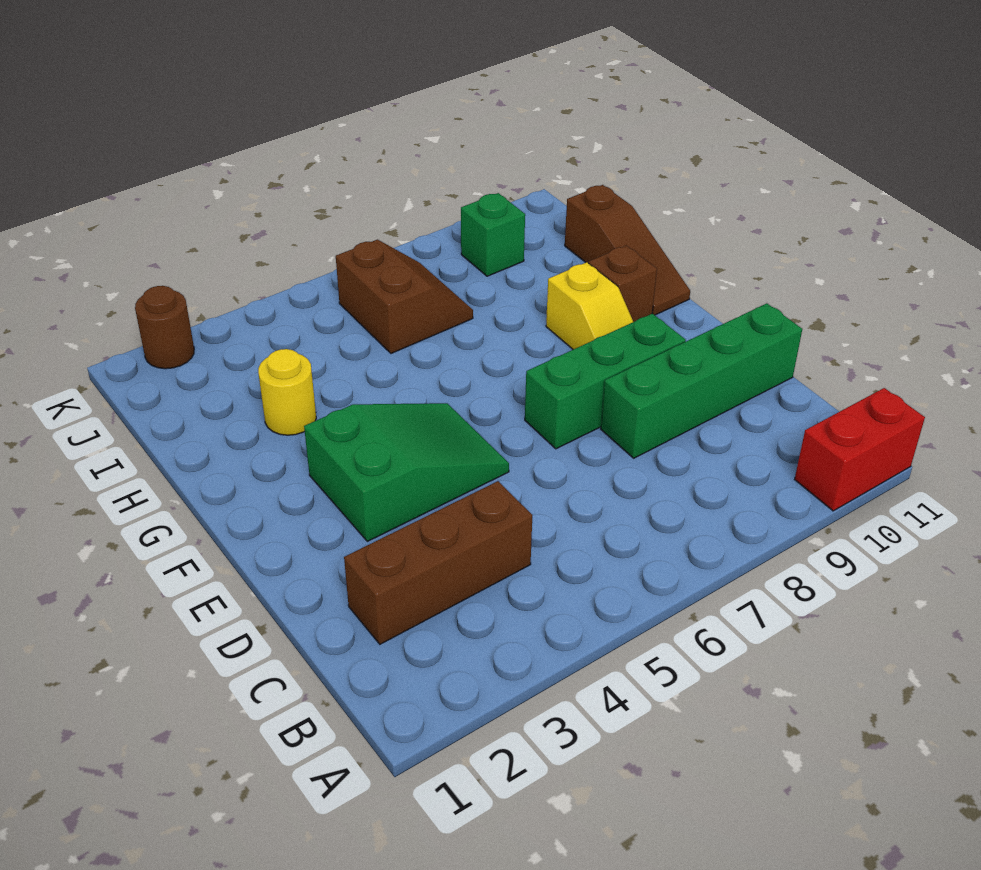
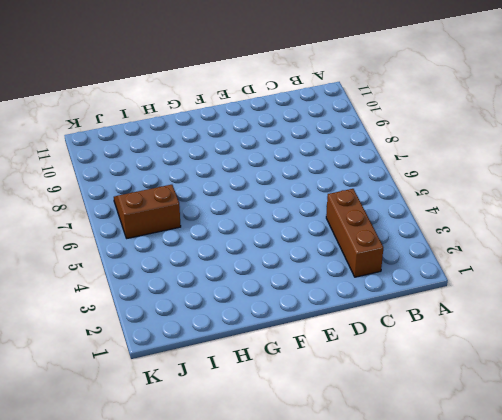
none -> red brick A10:A11 level 1
none -> green brick D8:D11 level 1
none -> green slope E3:F5 level 1 top 3

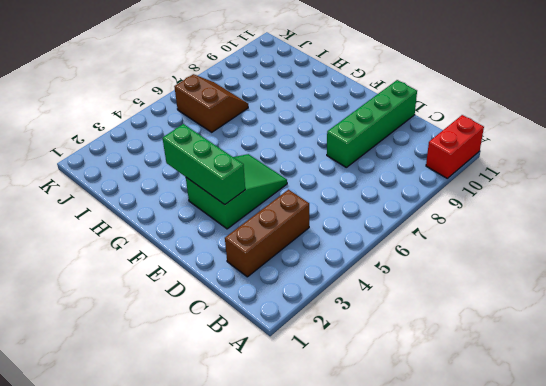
green brick E3:G3 level 2 -> green brick E7:E9 level 1
none -> yellow slope F9:G9 level 1 top G
none -> brown brick G10 level 1
none -> brown slope G11:I11 level 1 top I

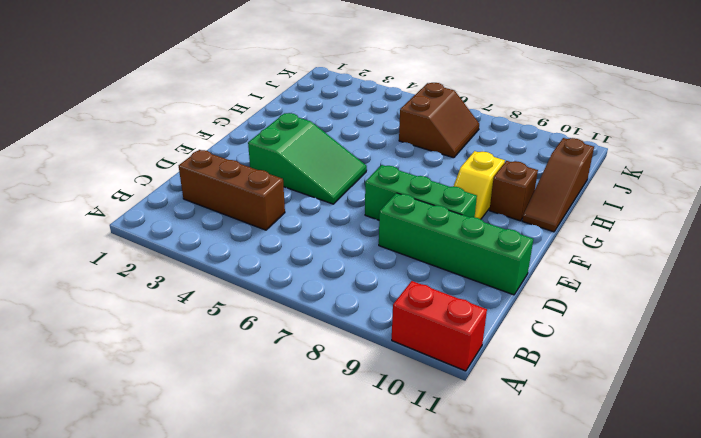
none -> yellow round brick H3 level 1
none -> green brick J9 level 1
none -> brown round brick K2 level 1

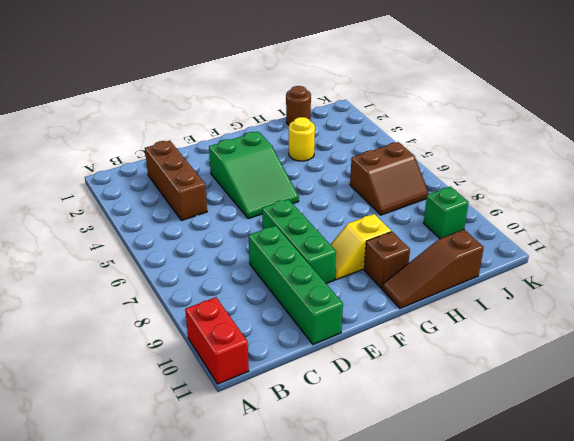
brown round brick I1 level 1 -> brown round brick K2 level 1

